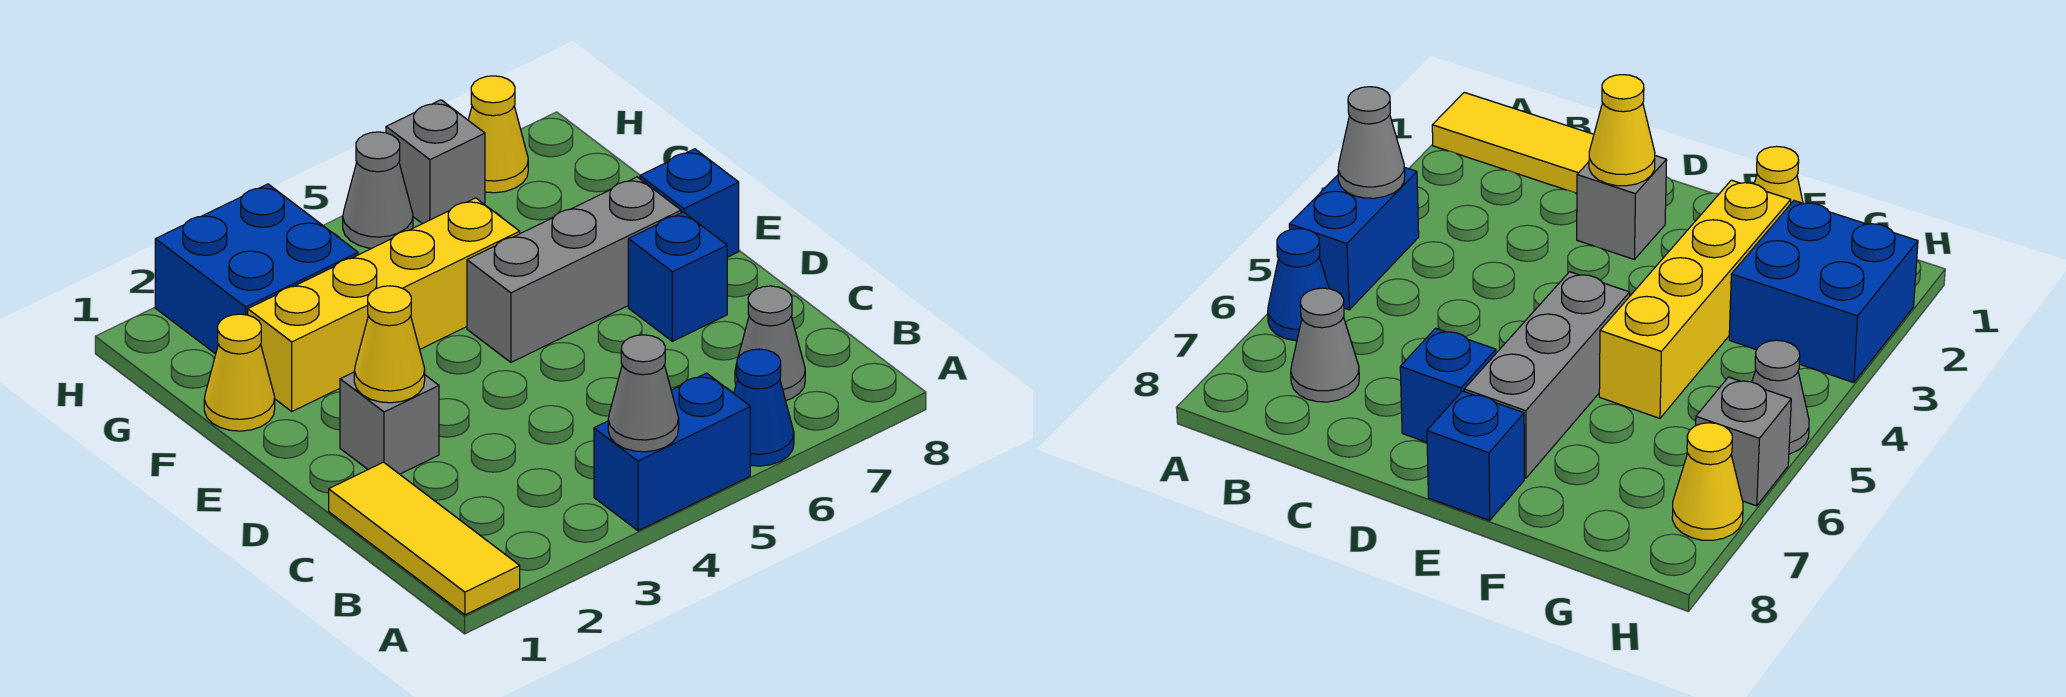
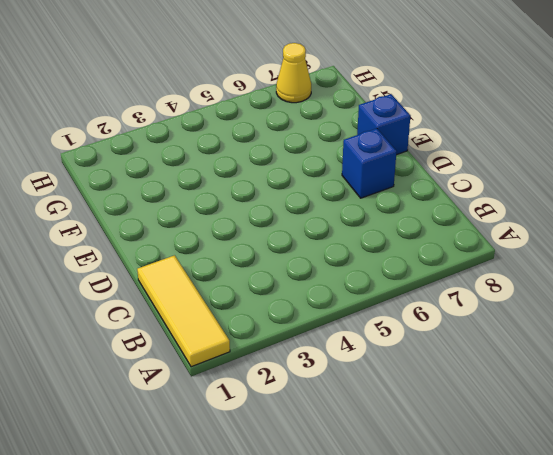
none -> blue brick A4:A5 level 1
none -> blue cone A6 level 1
none -> grey cone B7 level 1

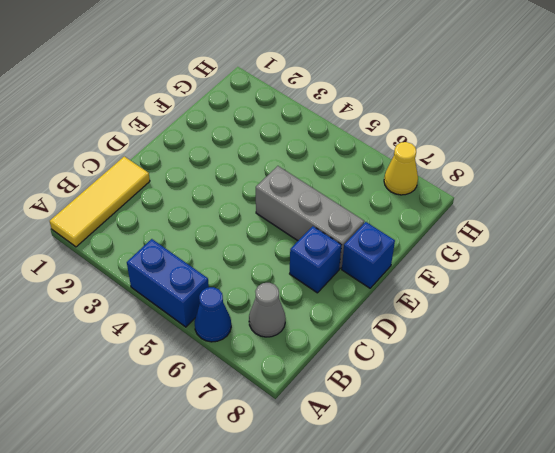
none -> grey brick D2 level 1
none -> yellow cone F1 level 1
none -> yellow brick F2:F5 level 1

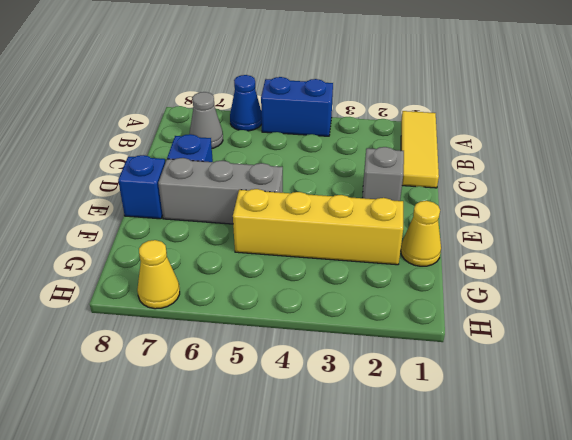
none -> blue brick G2:H3 level 1
none -> grey cone H5 level 1
none -> grey brick H6 level 1

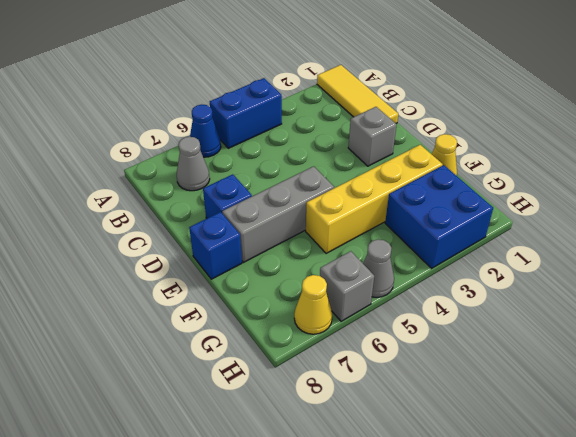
none -> grey cone A4 level 2
none -> yellow cone D2 level 2

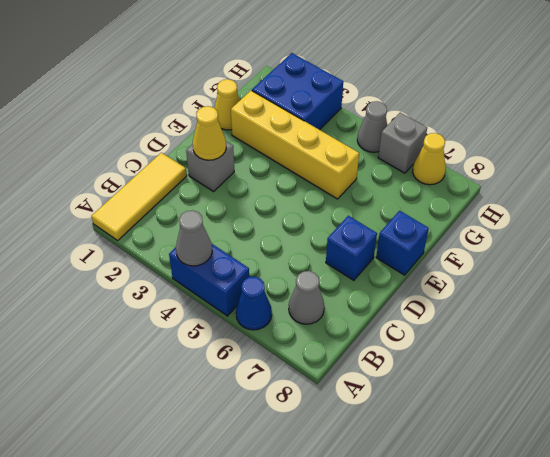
none -> grey brick E5:E7 level 1

